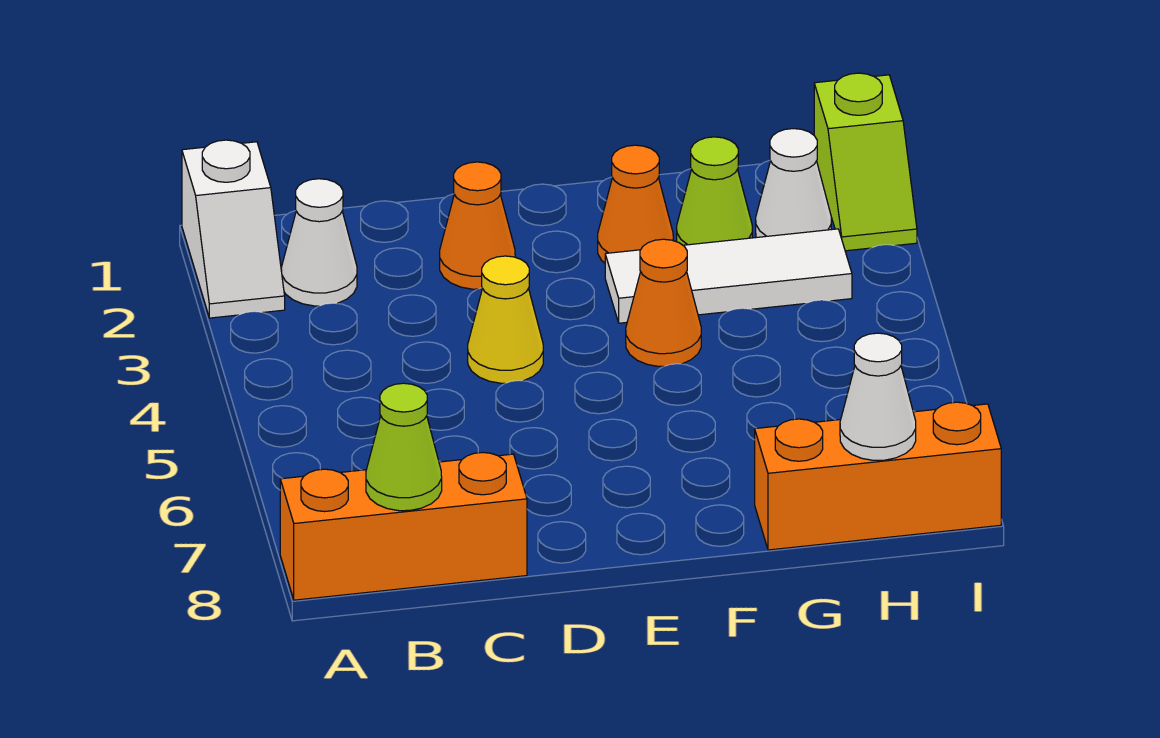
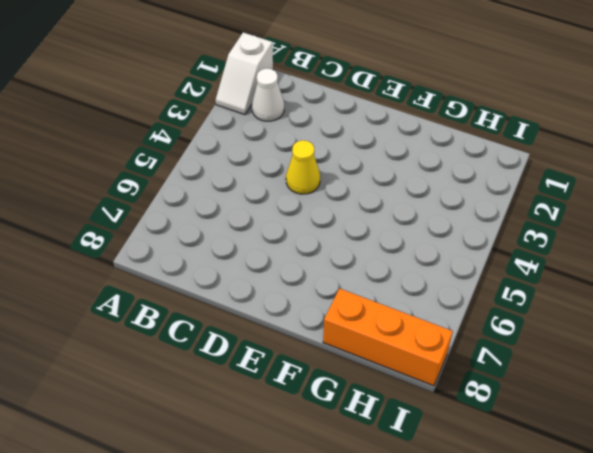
none -> orange brick A8:C8 level 1
none -> orange cone D2 level 1
none -> orange cone F2 level 1

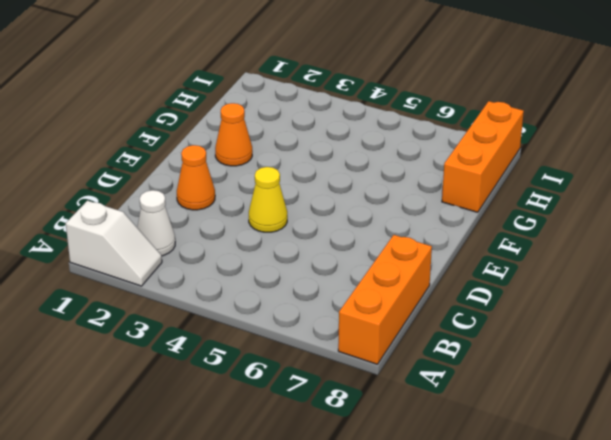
none -> white tile F3:H3 level 1
none -> orange cone F4 level 1
none -> lime cone G2 level 1

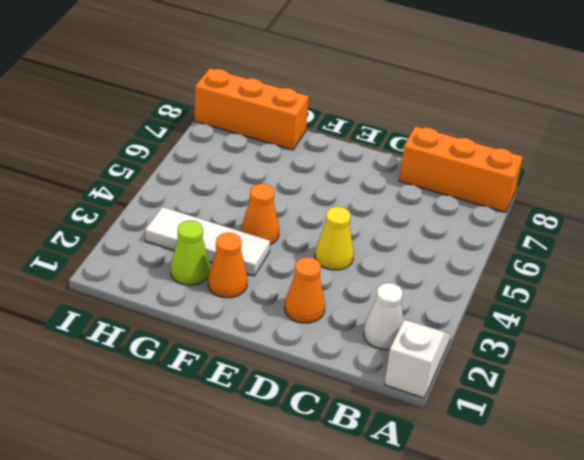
none -> white cone H2 level 1
none -> lime slope I1:I2 level 1 top 1
none -> lime cone B8 level 2

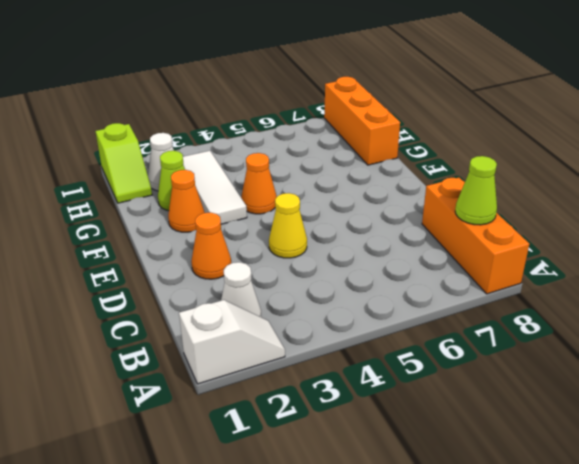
lime slope H1:I1 level 1 top I -> lime slope I1:I2 level 1 top 1
none -> white cone H8 level 2

